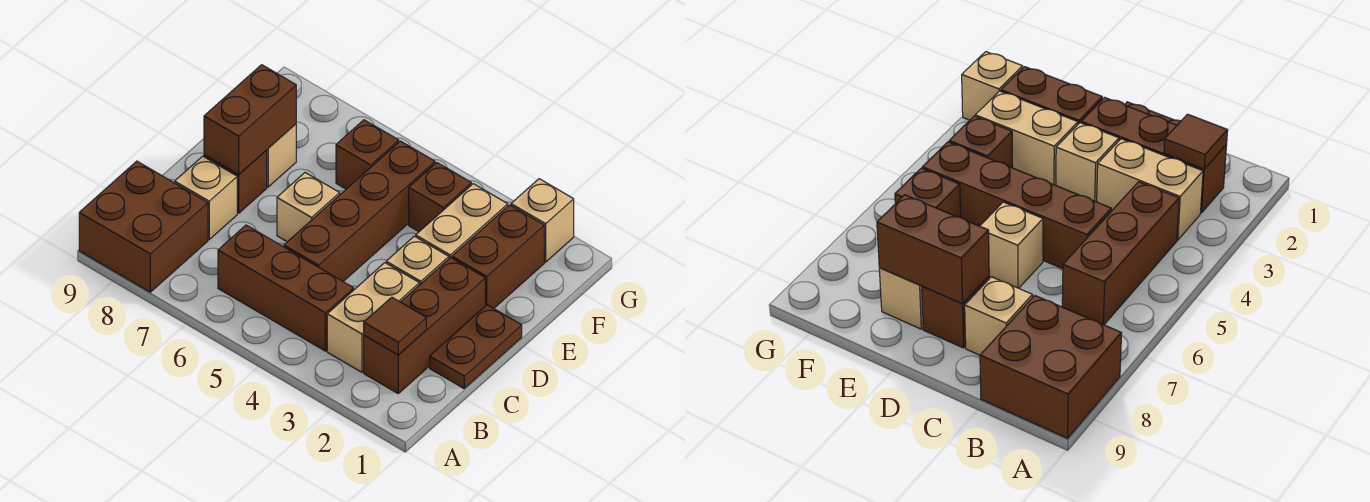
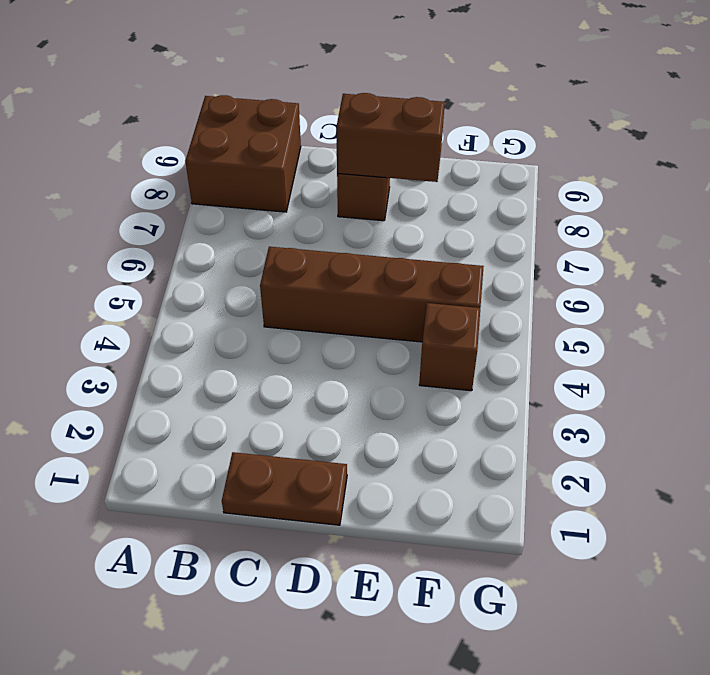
none -> brown brick B2:D2 level 1
none -> tan brick B3:C3 level 1
none -> brown brick B4:B6 level 1

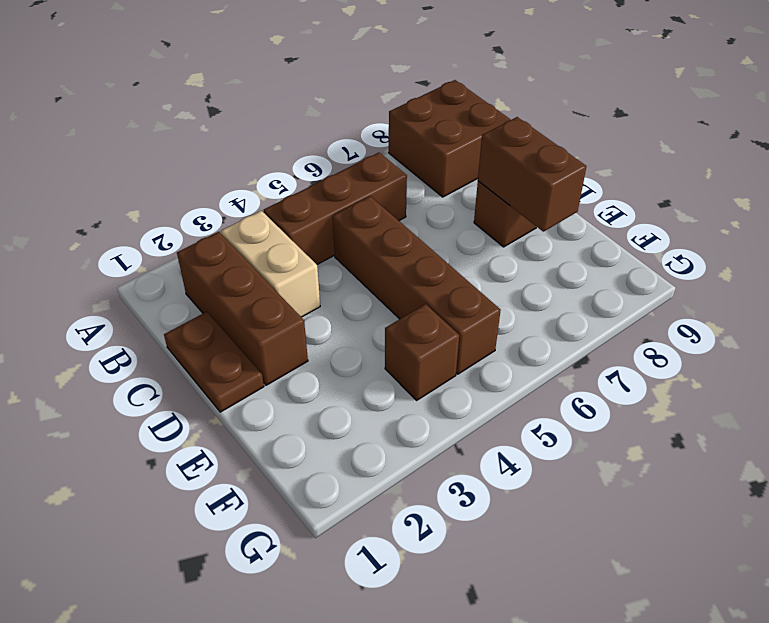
none -> tan brick C8 level 1
none -> tan brick D3 level 1
none -> tan brick D6 level 1

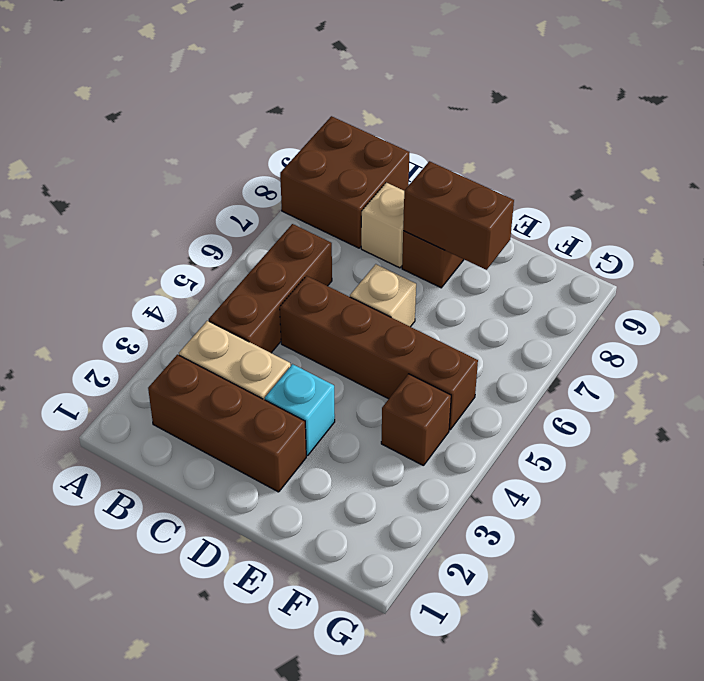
cyan brick D3 level 1 -> tan brick D3 level 1
none -> brown plate C1:D1 level 1
none -> brown brick E2:F2 level 1
none -> tan brick E3:F3 level 1

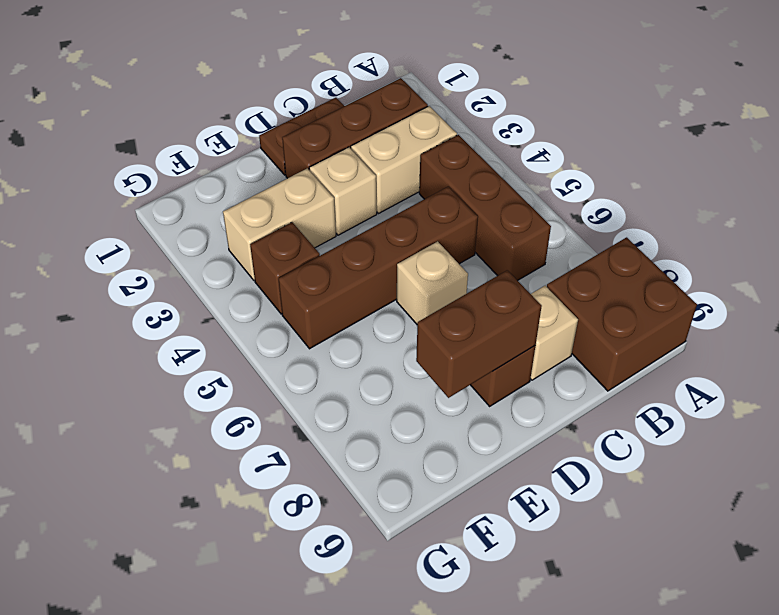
none -> brown brick E2:F2 level 1
none -> tan brick E8 level 1
none -> brown brick F6 level 1

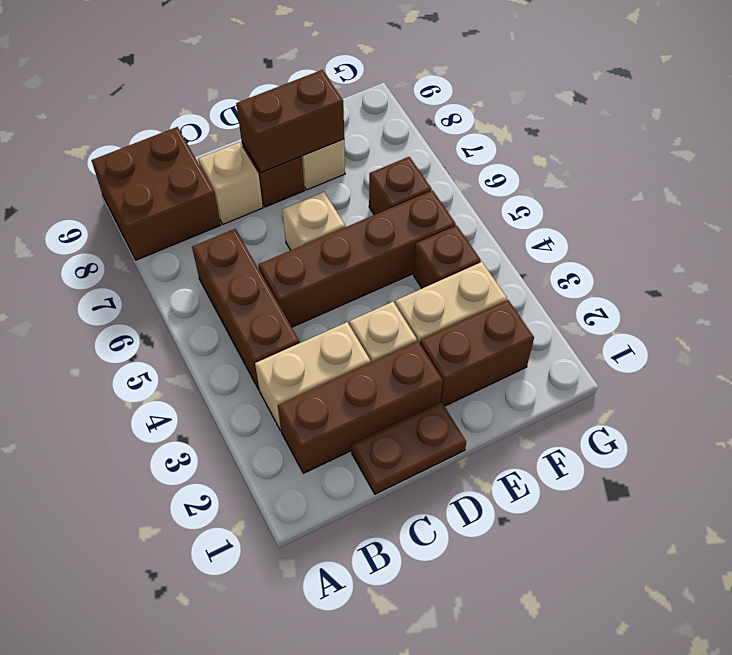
none -> tan brick G2 level 1
none -> brown tile B2 level 2

